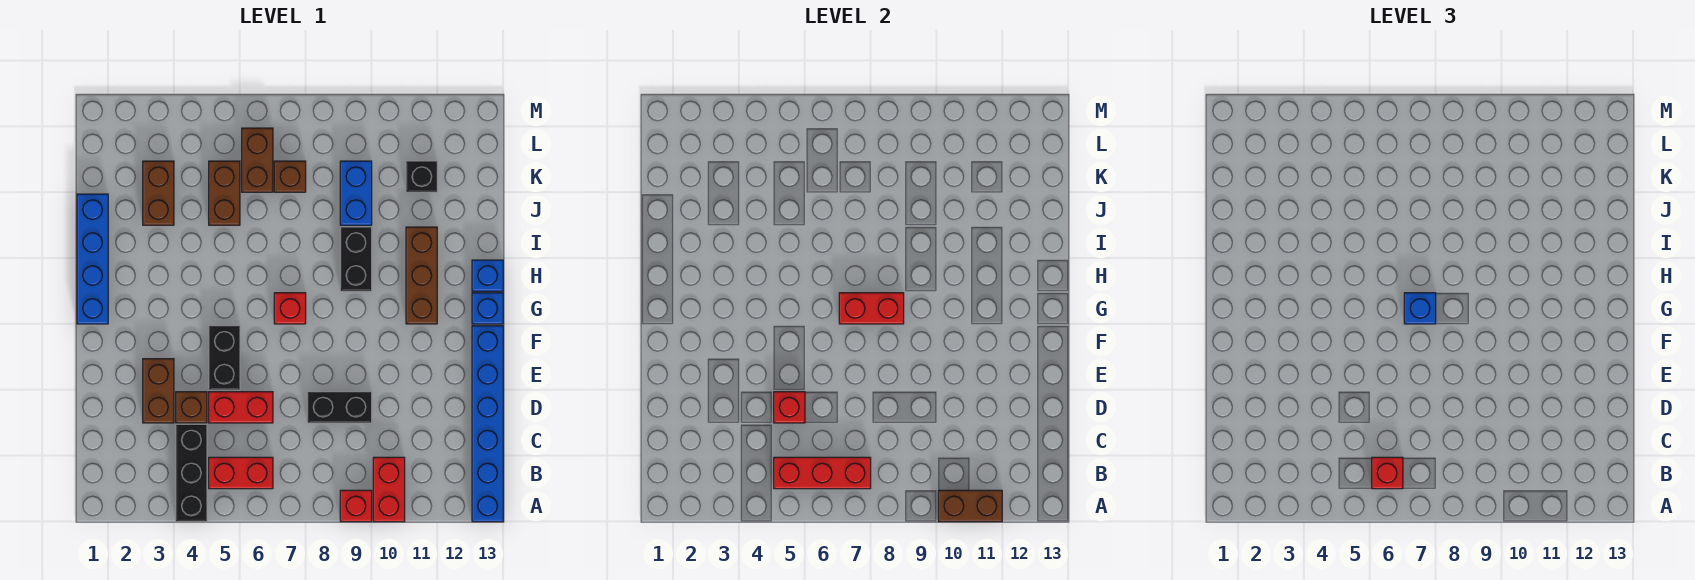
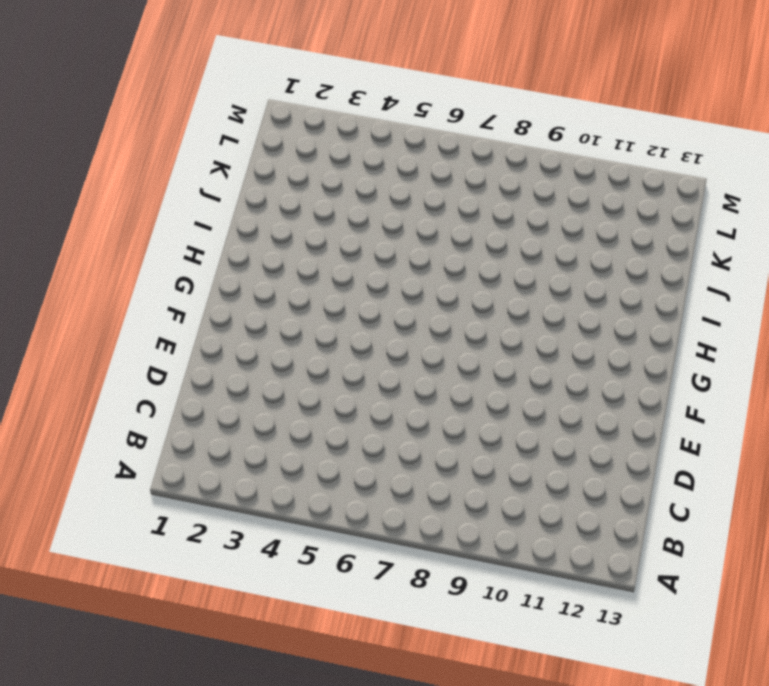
none -> black brick A4:C4 level 1
none -> red brick A9 level 1
none -> red brick A10:B10 level 1

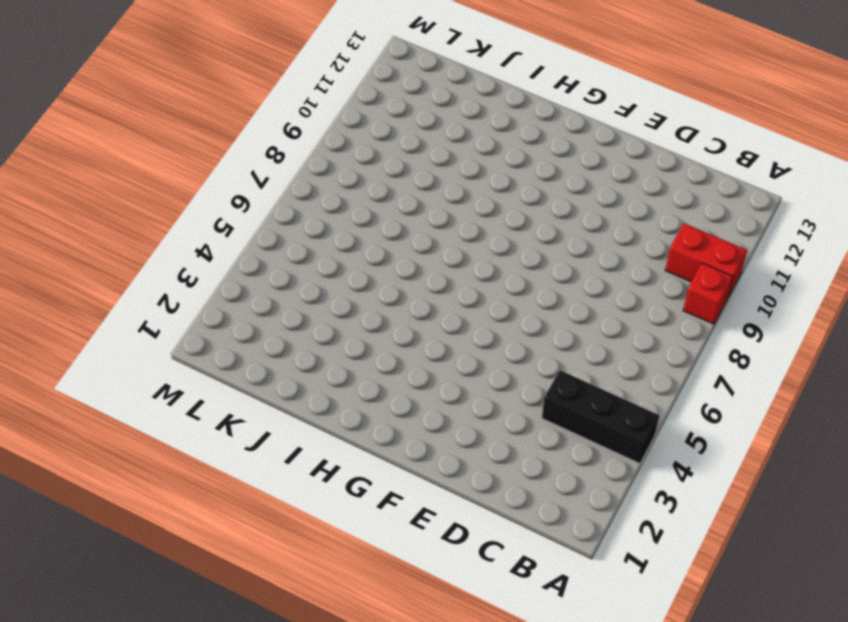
none -> blue brick A13:F13 level 1
none -> red brick B5:B6 level 1
none -> brown brick D3:E3 level 1

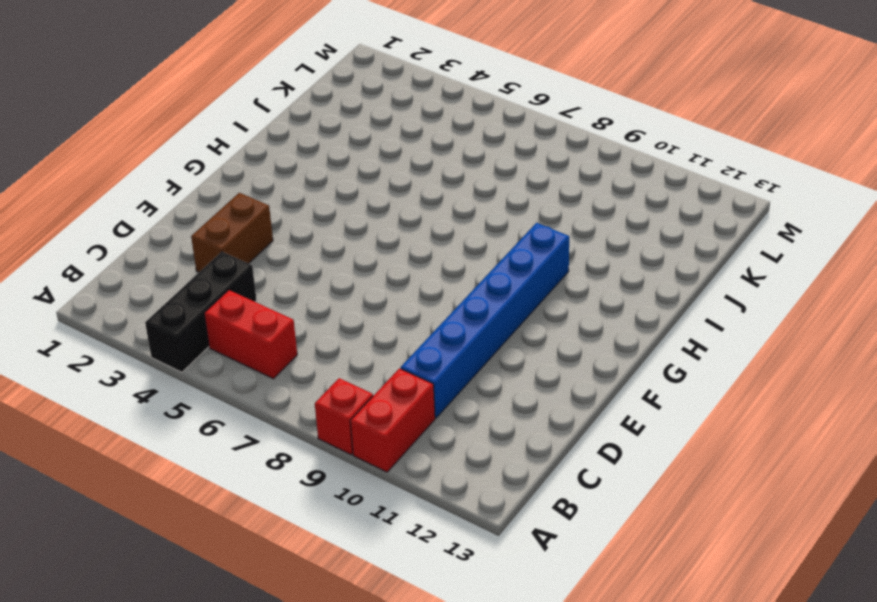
blue brick C10:H10 level 1 -> blue brick A13:F13 level 1
none -> brown brick D4 level 1
none -> red brick D5:D6 level 1
none -> black brick D8:D9 level 1

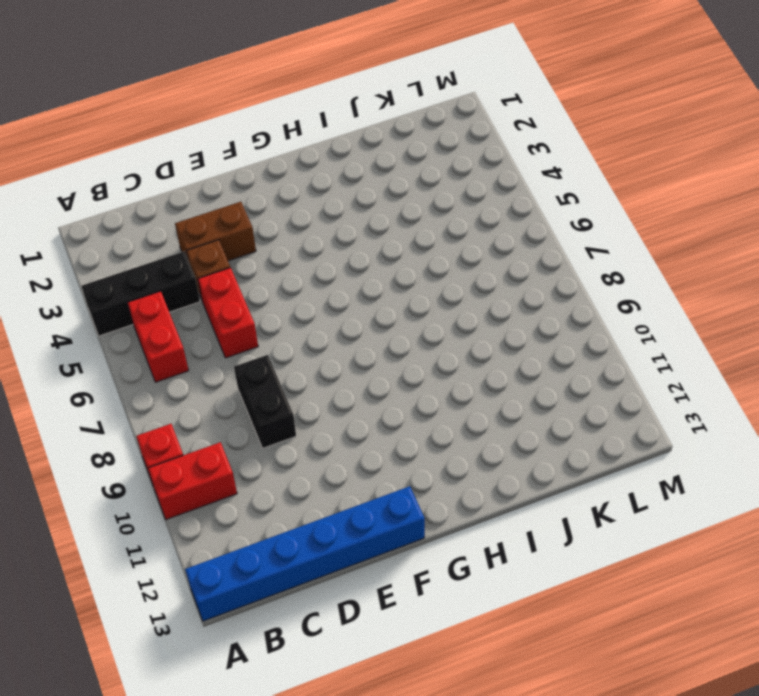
none -> black brick E5:F5 level 1
none -> blue brick G1:J1 level 1
none -> red brick G7 level 1

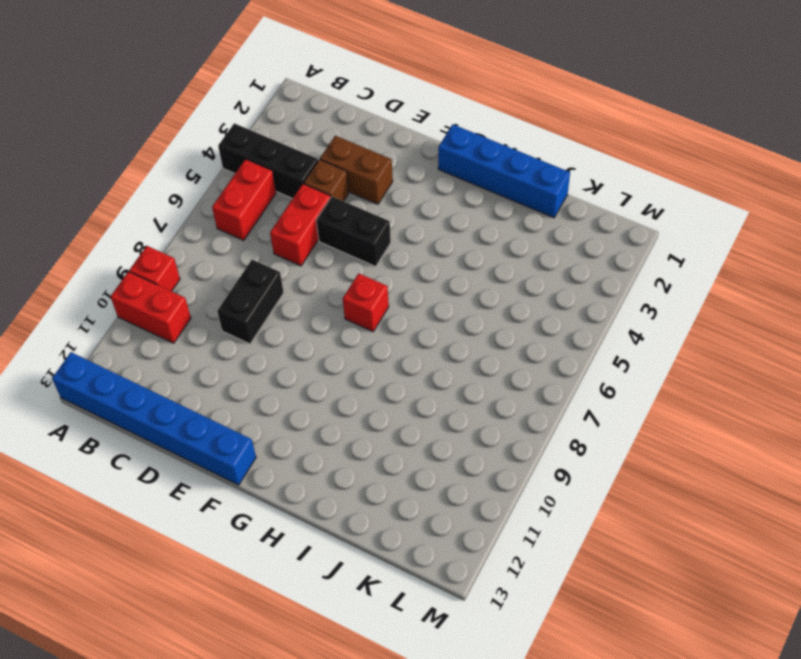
none -> brown brick G11:I11 level 1
none -> blue brick G13 level 1
none -> black brick H9:I9 level 1

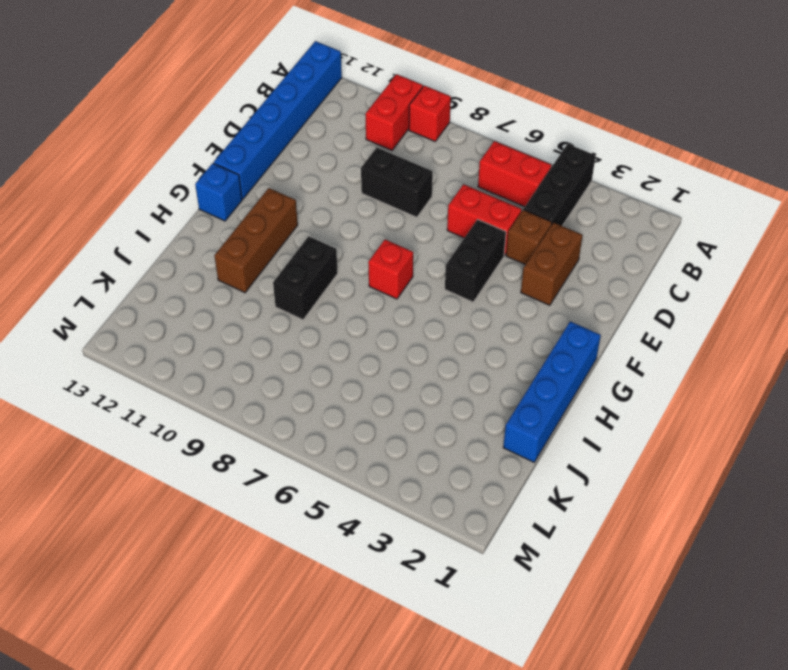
none -> blue brick H13 level 1
none -> brown brick J3:K3 level 1
none -> brown brick J5:K5 level 1

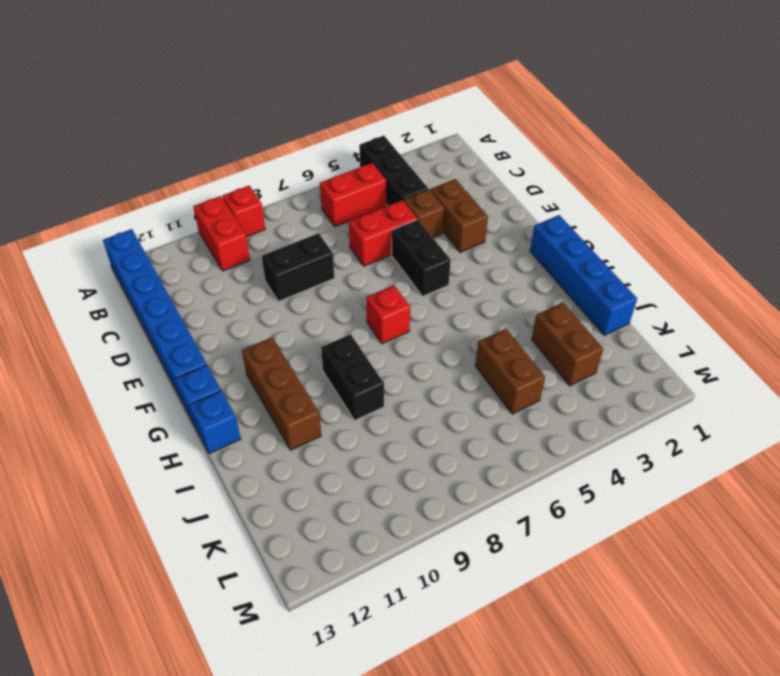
none -> blue brick J9:K9 level 1
none -> brown brick K6:L6 level 1
none -> brown brick K7 level 1

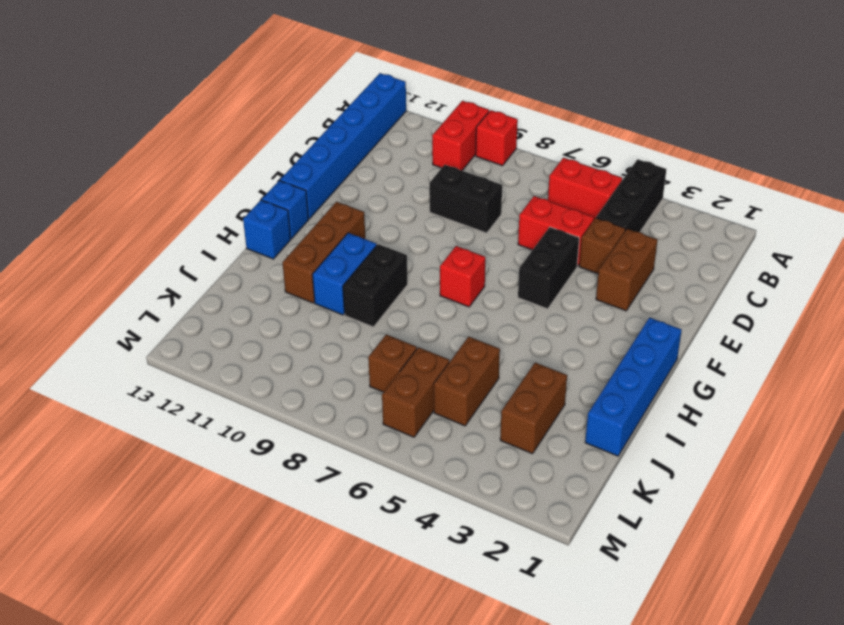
blue brick H10:I10 level 1 -> blue brick J9:K9 level 1
none -> black brick K11 level 1
none -> brown brick A10:A11 level 2
none -> red brick B5:B7 level 2

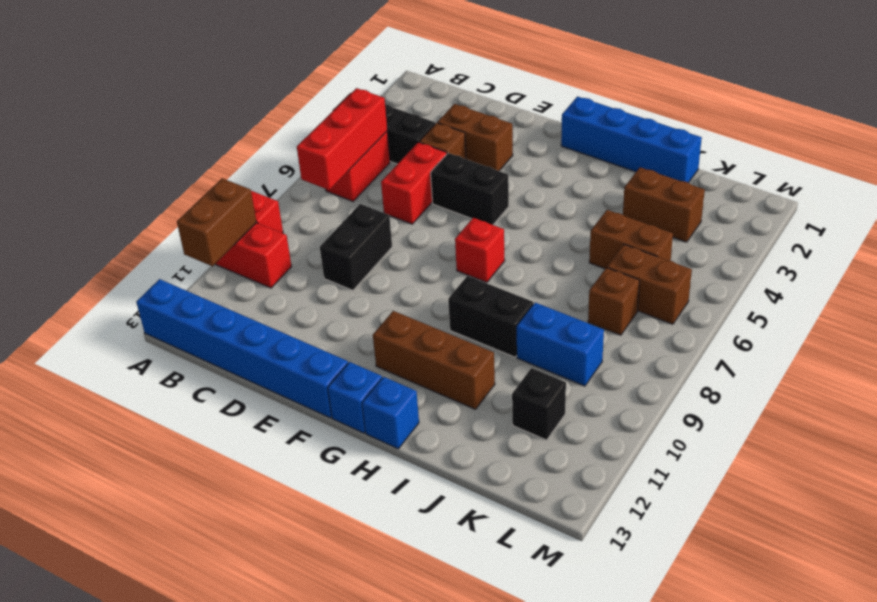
none -> red brick D5 level 2
none -> red brick G7:G8 level 2
none -> red brick B6 level 3

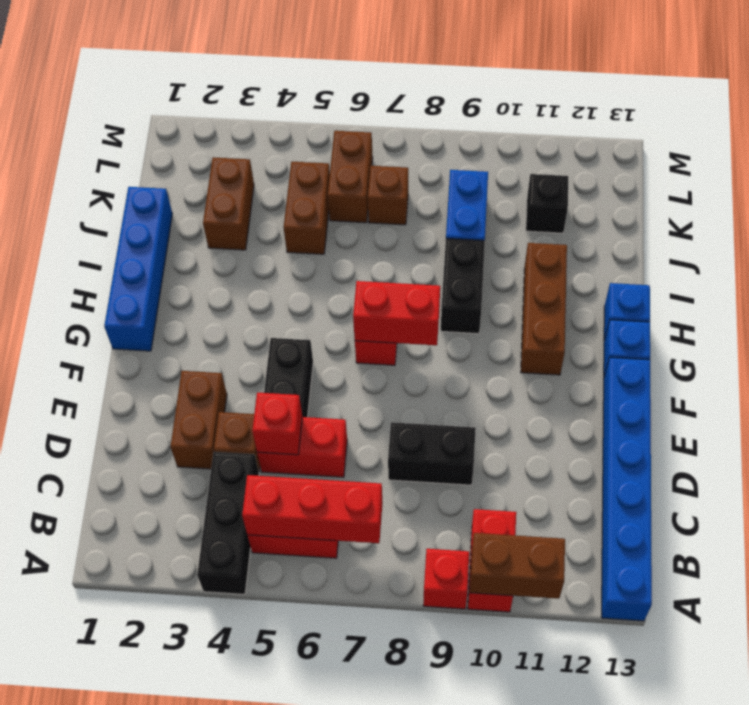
none -> red brick B6 level 3
none -> blue brick G7 level 3

